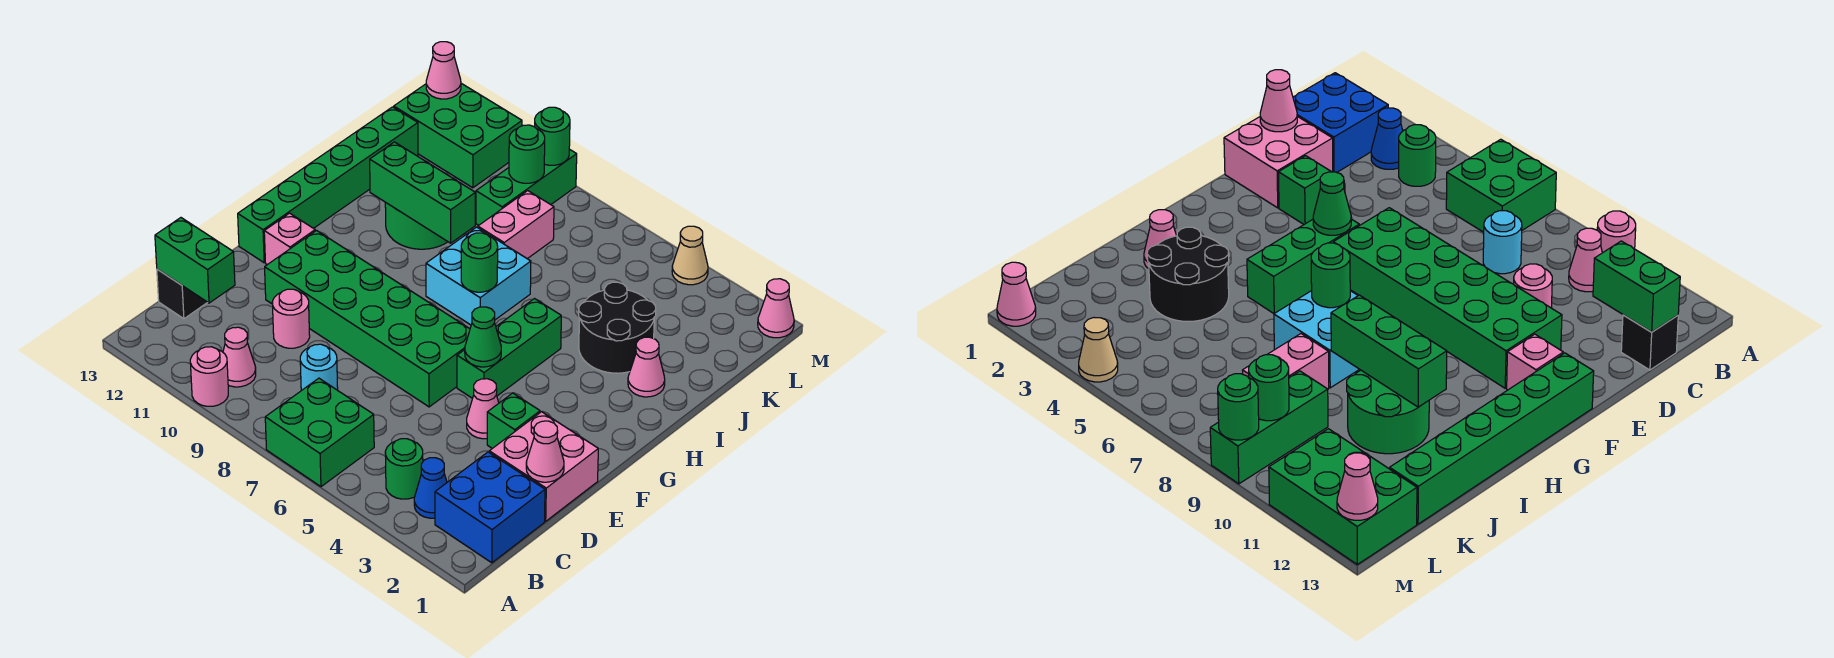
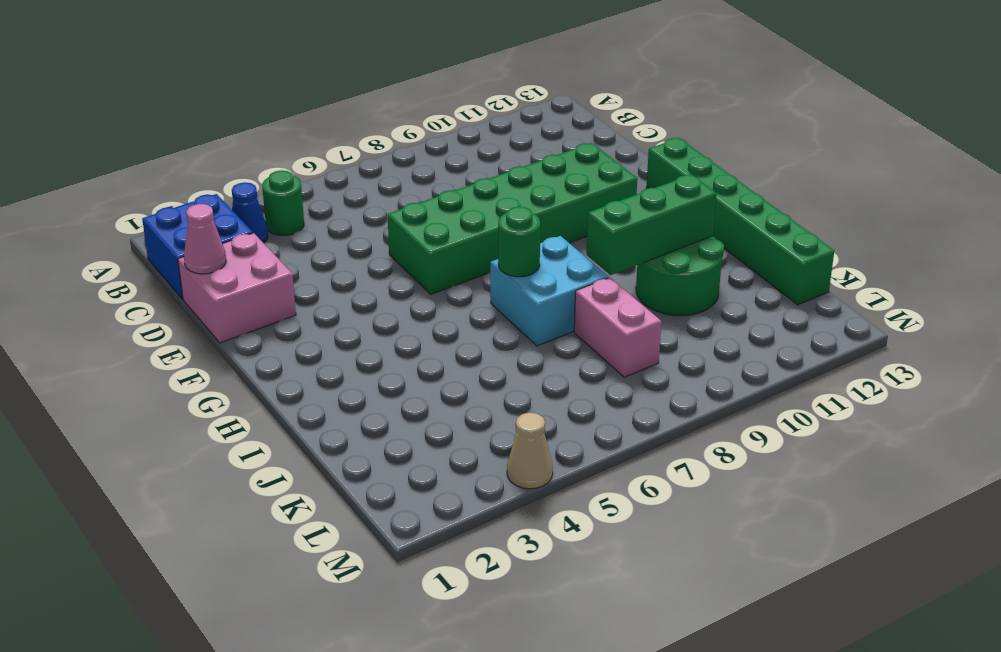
none -> green brick A6:B7 level 1
none -> pink round brick A10 level 1
none -> pink cone B10 level 1
none -> cyan round brick C8 level 1

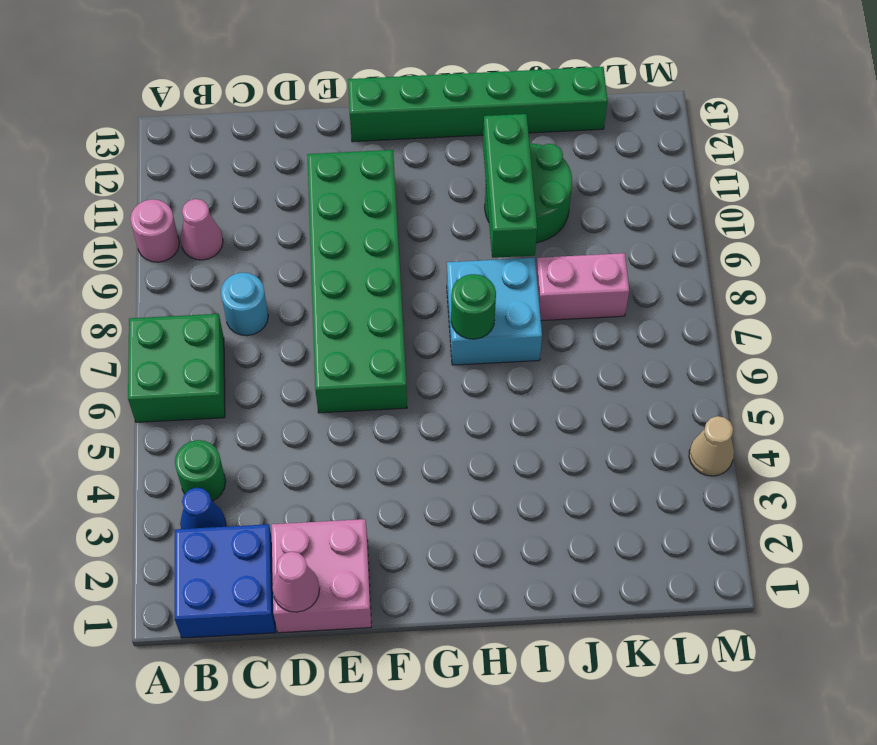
none -> black brick C13 level 1
none -> pink round brick D10 level 1
none -> green brick E3 level 1
none -> pink cone E4 level 1

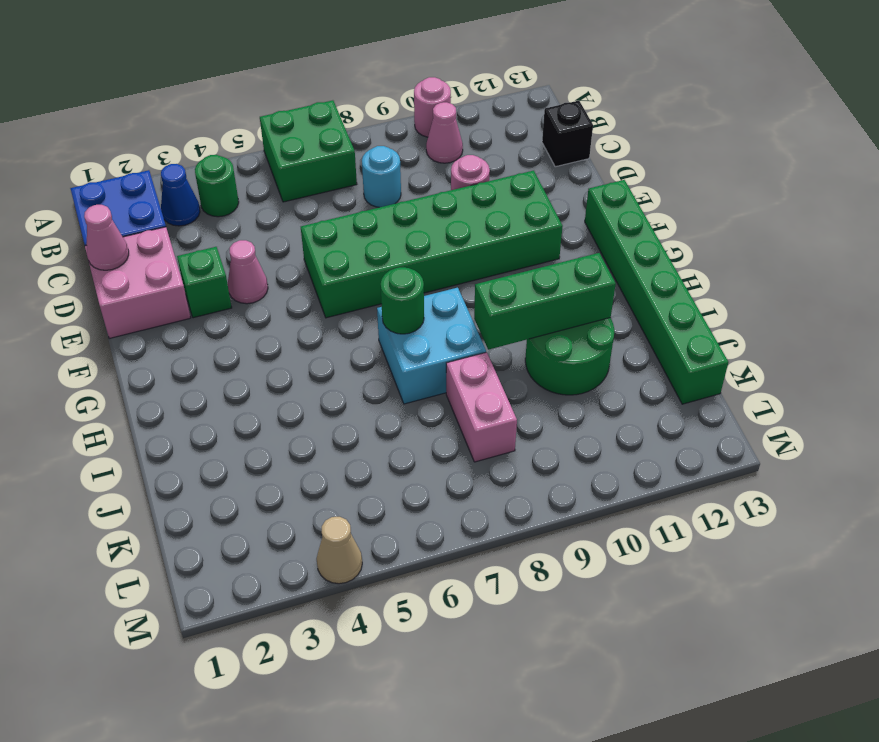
none -> green brick F5:H5 level 1
none -> pink brick F12 level 1
none -> pink cone I2 level 1
none -> black round brick I3:J4 level 1

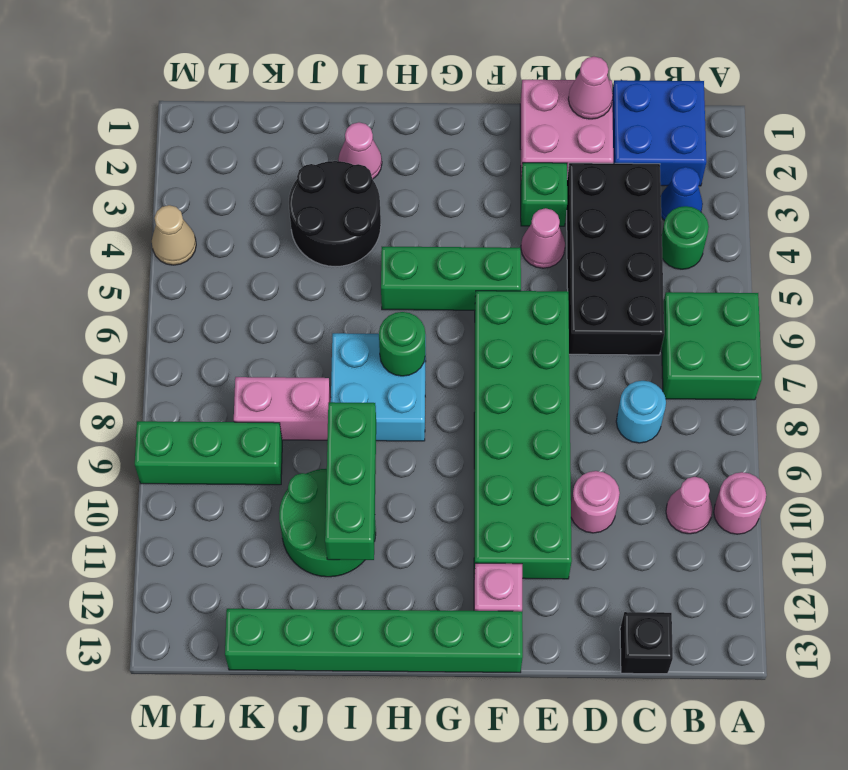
black brick C3:D6 level 1 -> none
none -> green brick L11:M13 level 1
none -> pink cone M1 level 1
none -> green brick C12:C13 level 2
none -> green cone F5 level 2

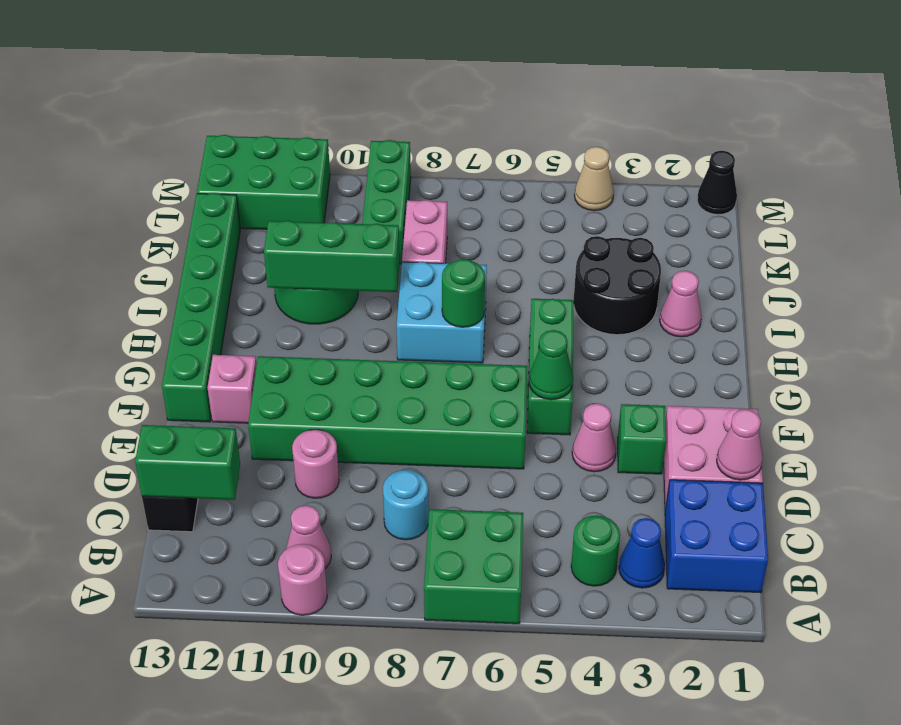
black cone M1 level 1 -> pink cone M1 level 1
none -> green round brick L9 level 2
none -> green round brick M9 level 2
none -> pink cone M13 level 2

